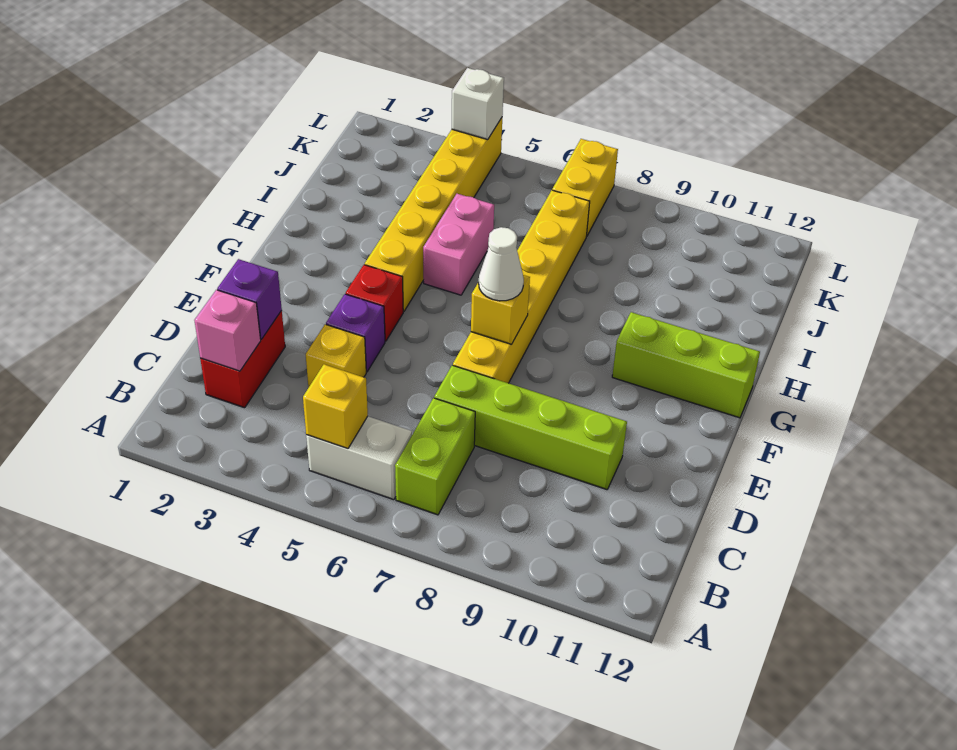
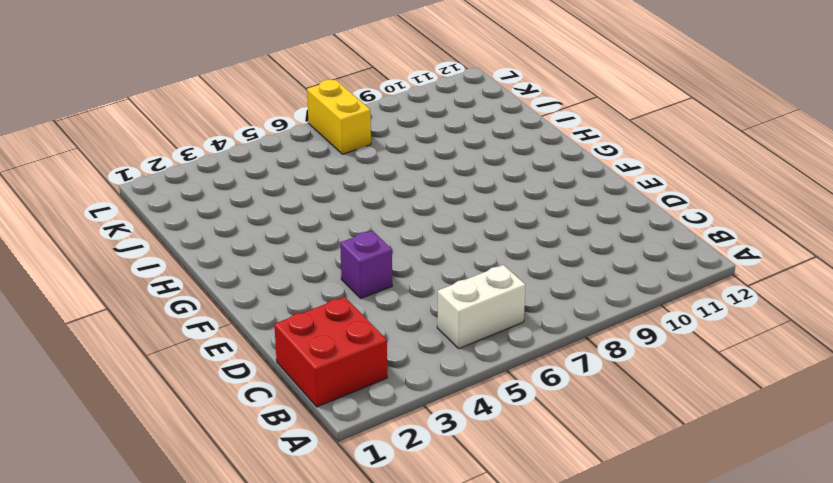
red brick B1:C2 level 1 -> red brick C2:D2 level 1
none -> lime brick B7:C7 level 1
none -> yellow brick D4 level 1
none -> lime brick D7:D10 level 1

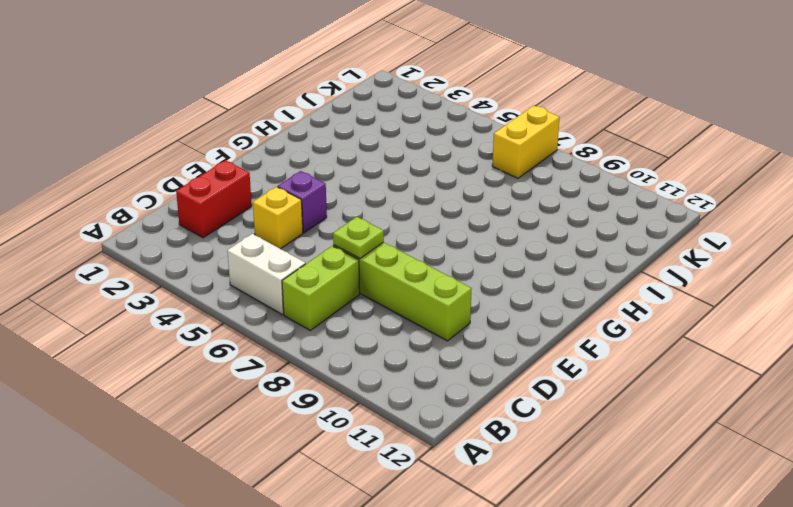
lime plate D7 level 2 -> none
none -> yellow brick E7:J7 level 1
none -> red brick F4 level 1
none -> yellow brick G4:L4 level 1

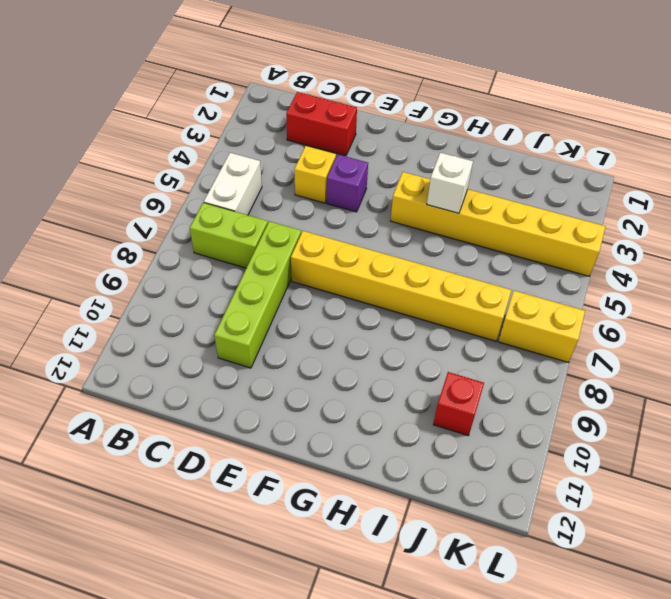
white brick H4 level 2 -> white brick L4 level 2
red brick J10 level 1 -> red brick F4 level 1
none -> lime brick G10:G12 level 1
none -> pink brick H5:I5 level 1
none -> yellow brick B5 level 2

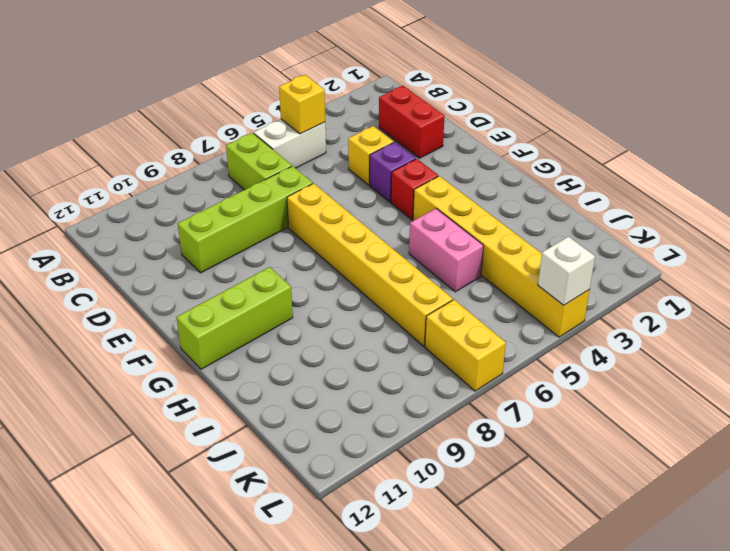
none -> pink brick C2 level 2
none -> purple brick D2 level 2
none -> yellow brick F7 level 2

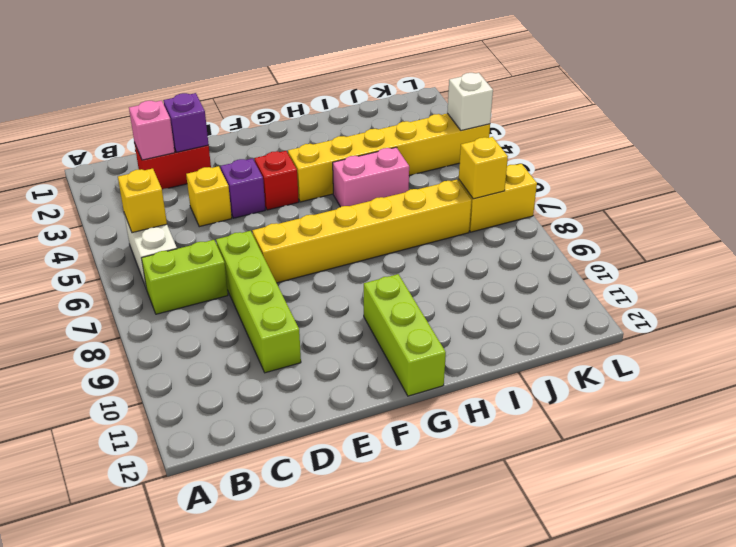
yellow brick K7 level 2 -> yellow brick F7 level 2
none -> white cone F7 level 3

